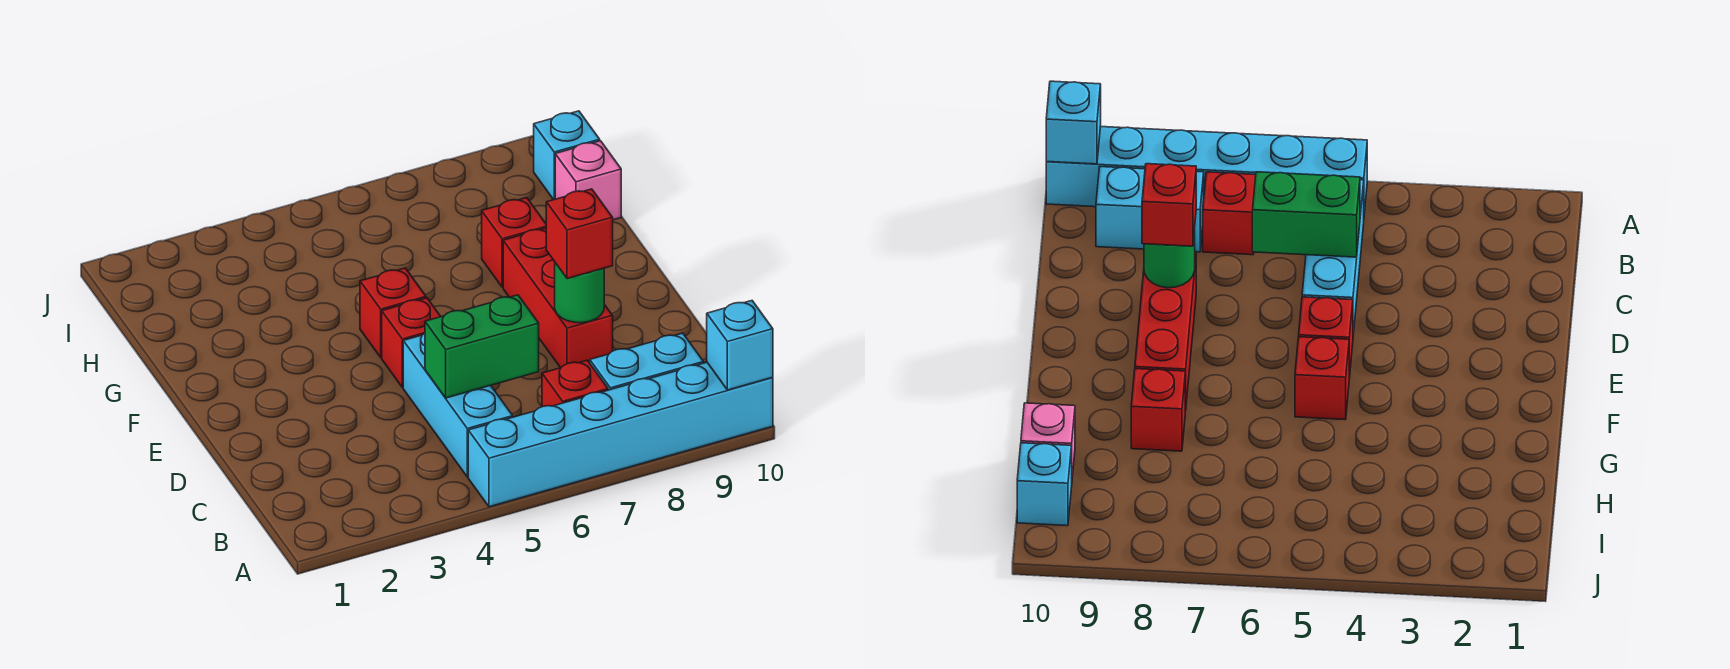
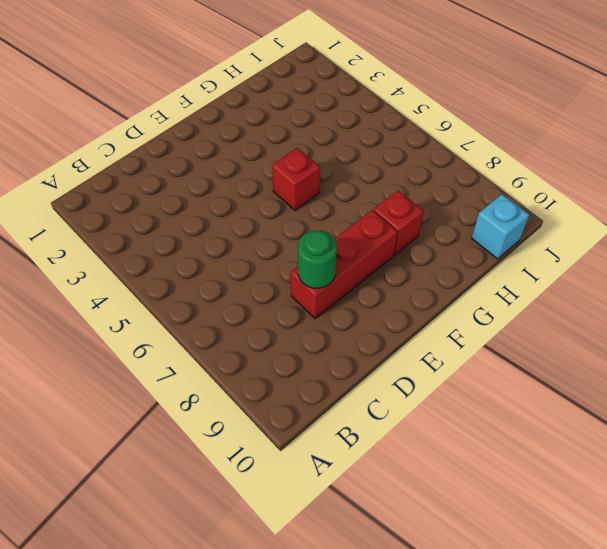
none -> cyan brick A5:A10 level 1
none -> cyan brick B5:D5 level 1
none -> red brick B7 level 1

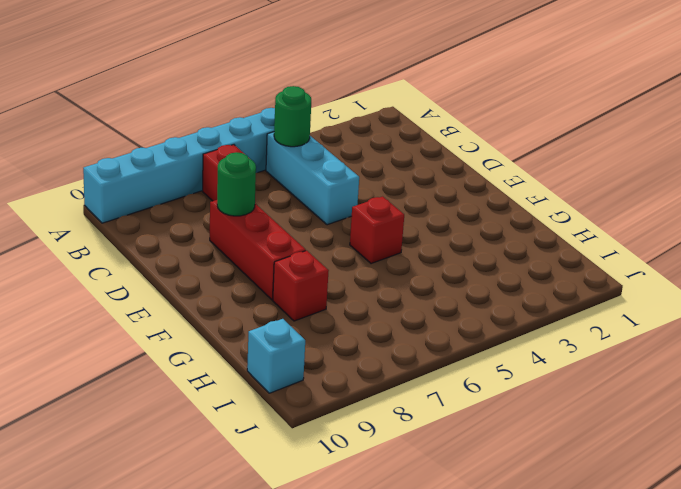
green round brick B5 level 2 -> none
none -> cyan brick B8:B9 level 1
none -> red brick E5 level 1
none -> pink brick H10 level 1

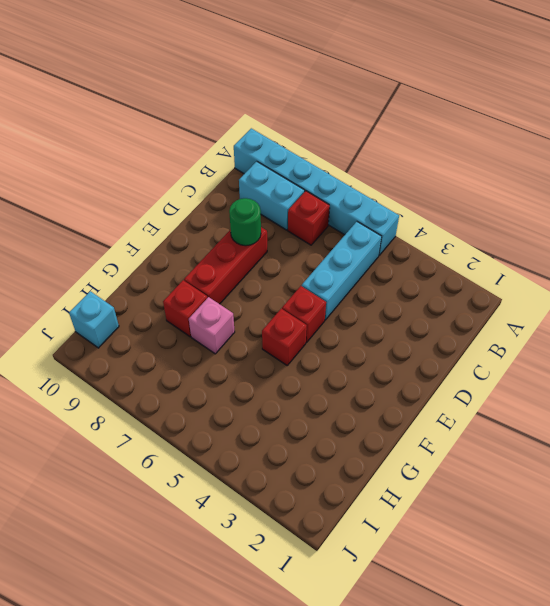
pink brick G7 level 1 -> pink brick H10 level 1
none -> cyan brick A10 level 2
none -> green brick C5:C6 level 2
none -> red brick D8 level 3

